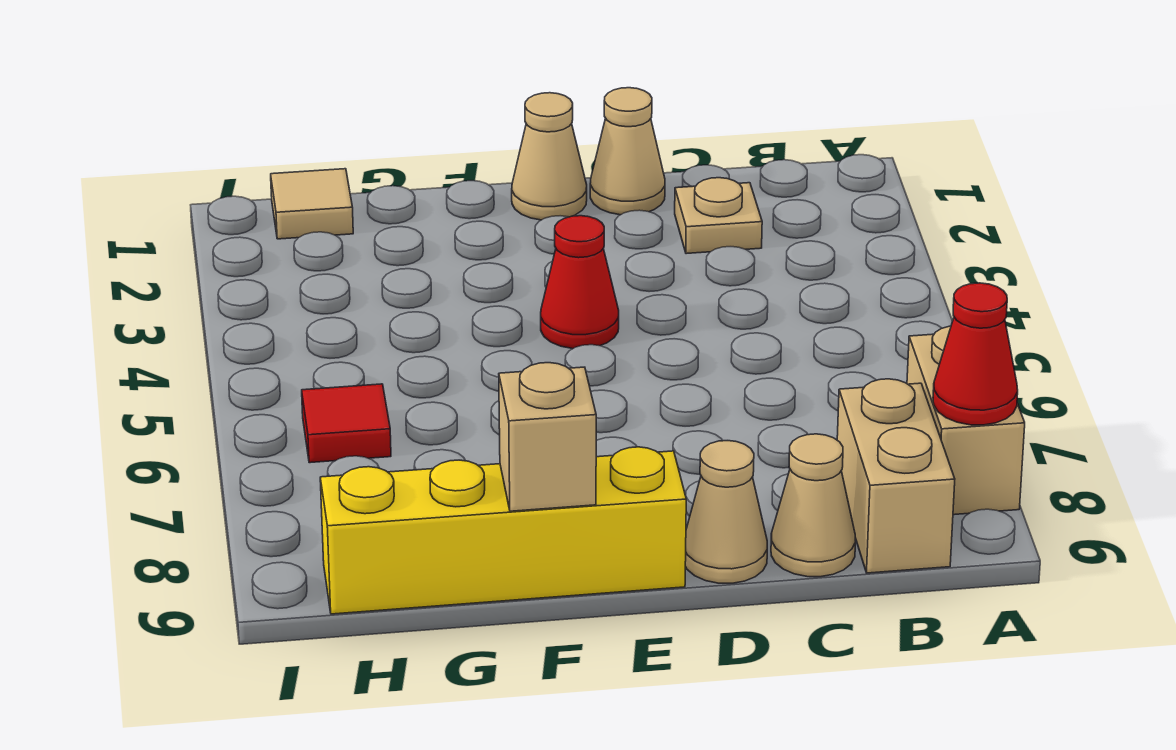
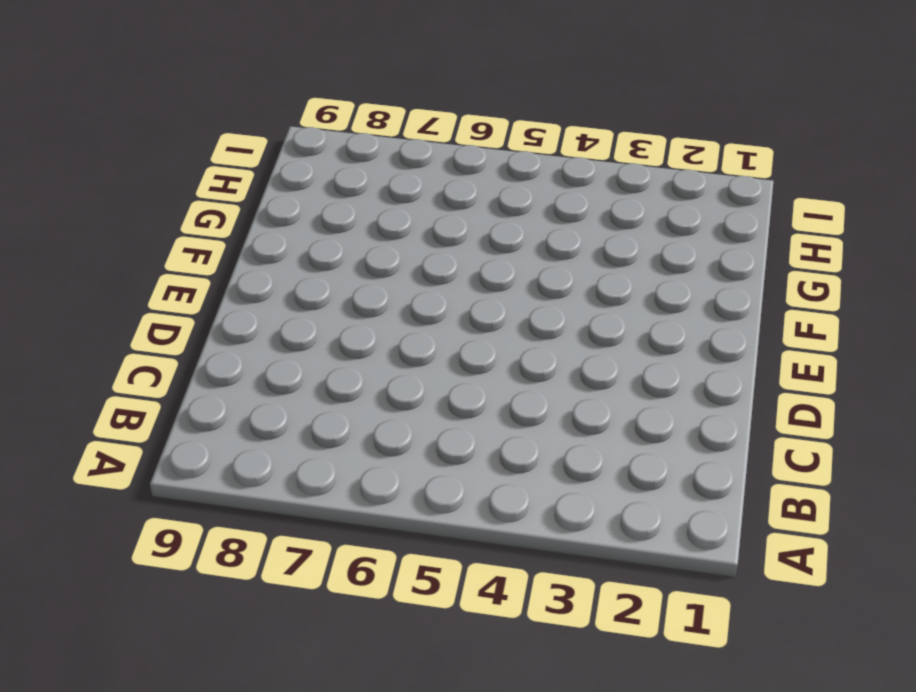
none -> tan brick A7:A8 level 1
none -> tan brick B8:B9 level 1
none -> tan plate C2 level 1

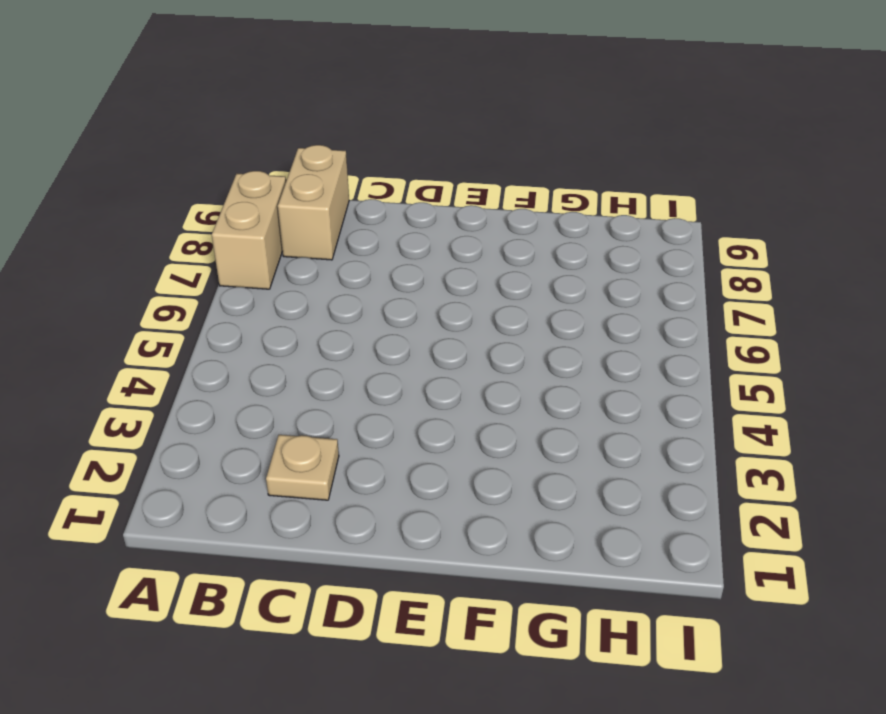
none -> tan cone C9 level 1
none -> tan cone D1 level 1
none -> tan cone D9 level 1

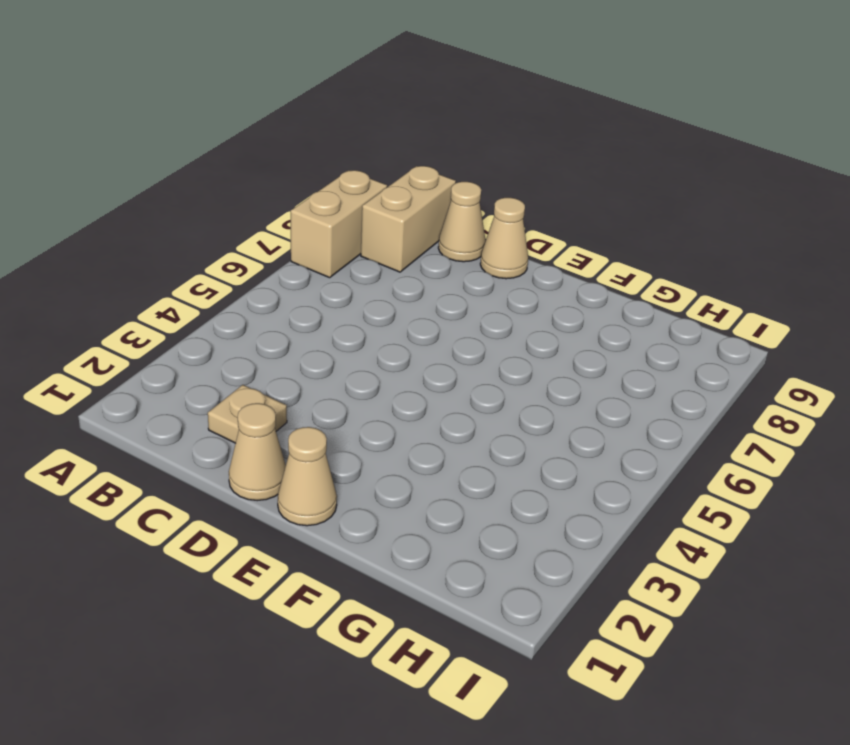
none -> red cone E4 level 1
none -> yellow brick E9:H9 level 1
none -> tan tile H1 level 1

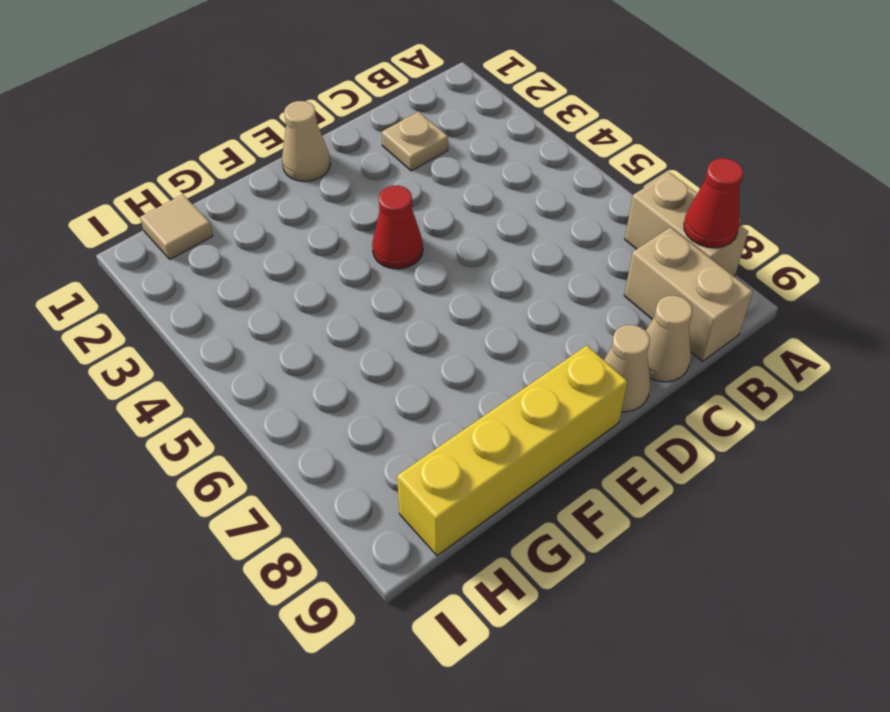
none -> tan cone D1 level 1
none -> red tile H6 level 1
none -> tan brick F9 level 2

